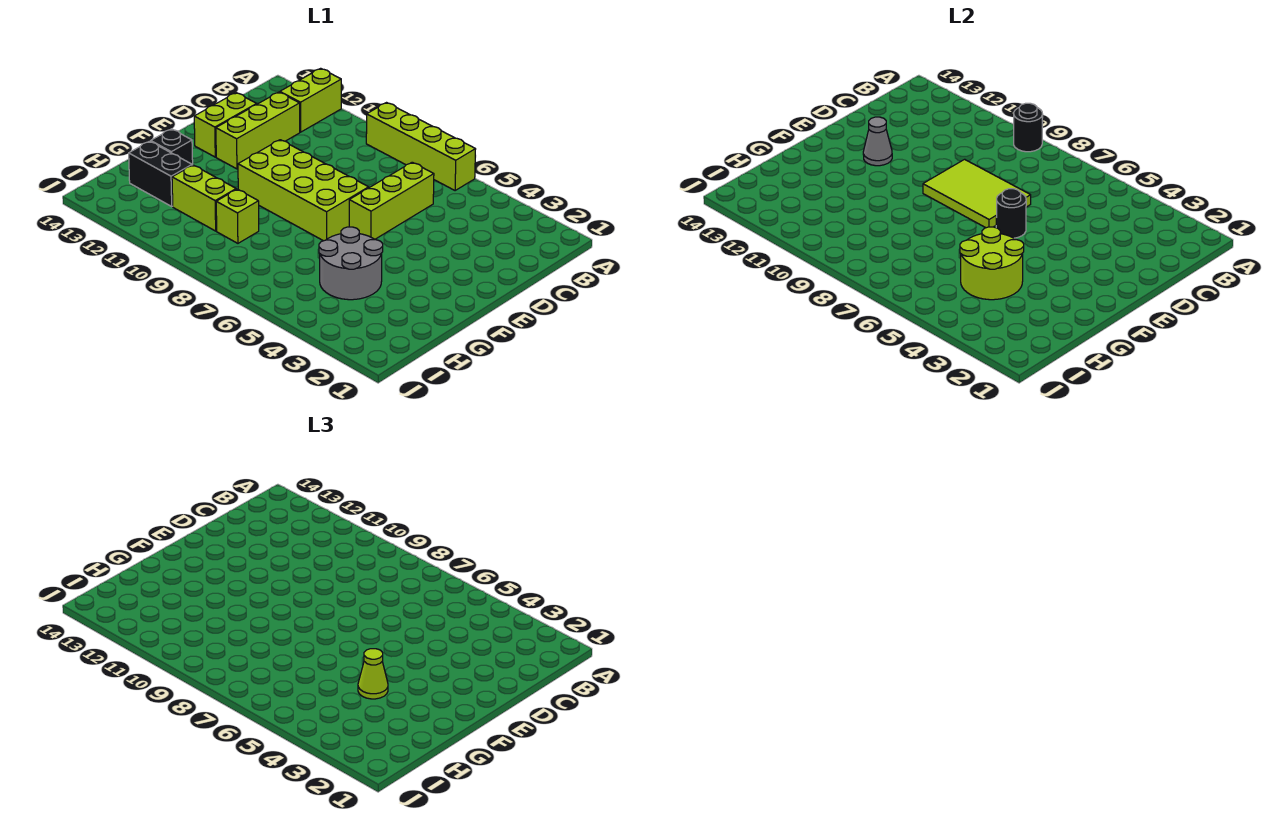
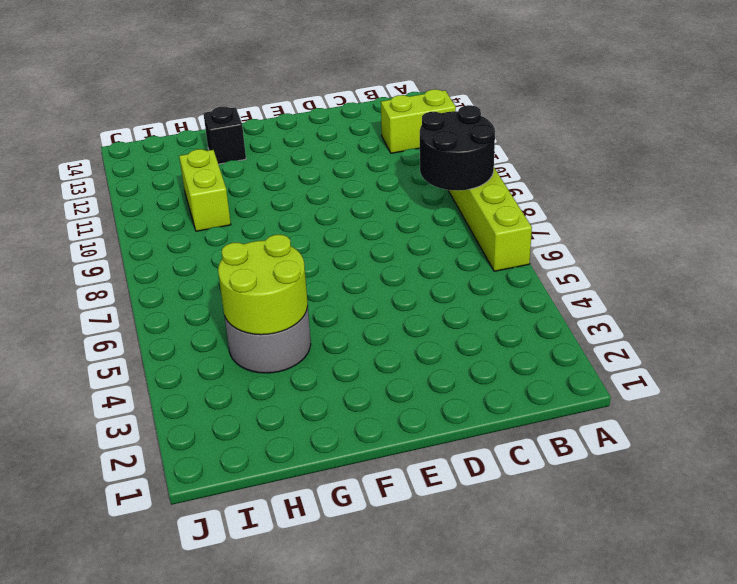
black round brick A8:B9 level 2 -> black round brick A9 level 2
none -> lime brick C6:E6 level 1
none -> lime brick C12:E12 level 1
none -> lime brick D13:E13 level 1

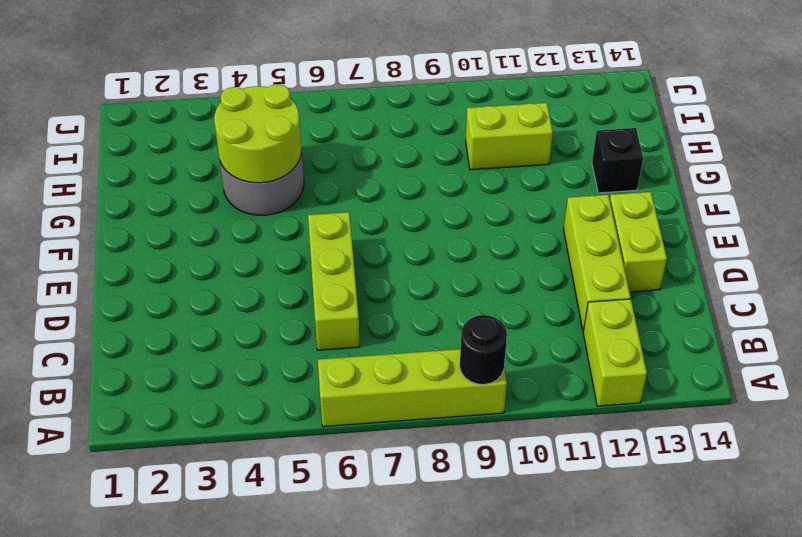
none -> lime brick E7:F10 level 1
none -> lime brick H9 level 1
none -> black brick H12:H13 level 1

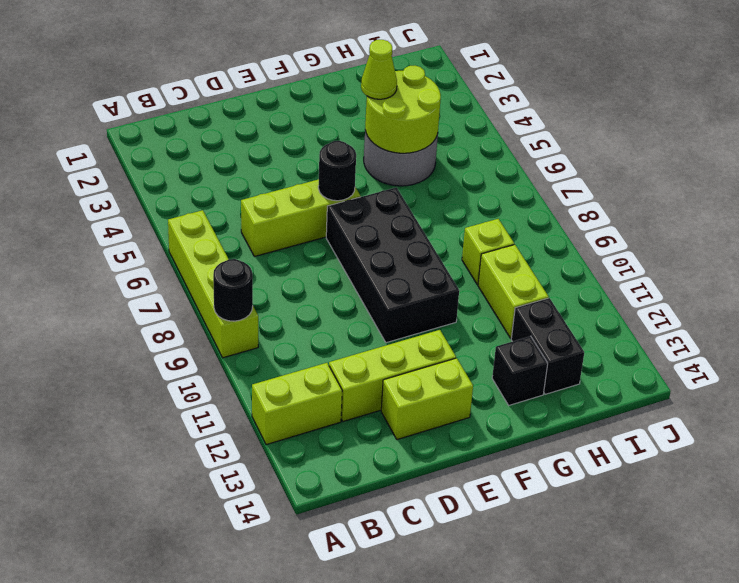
black brick E7:F10 level 1 -> lime brick E7:F10 level 1
none -> lime tile D7:E9 level 2
none -> grey cone E12 level 2

